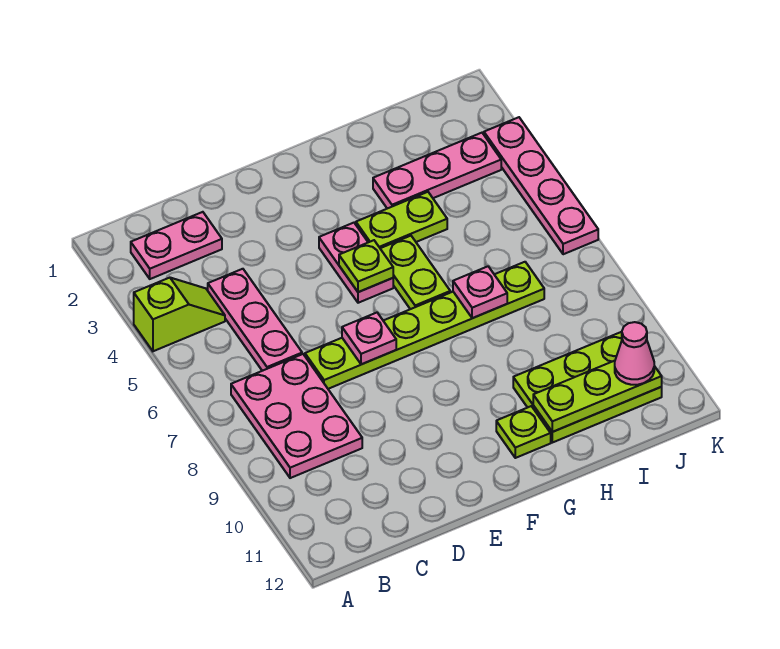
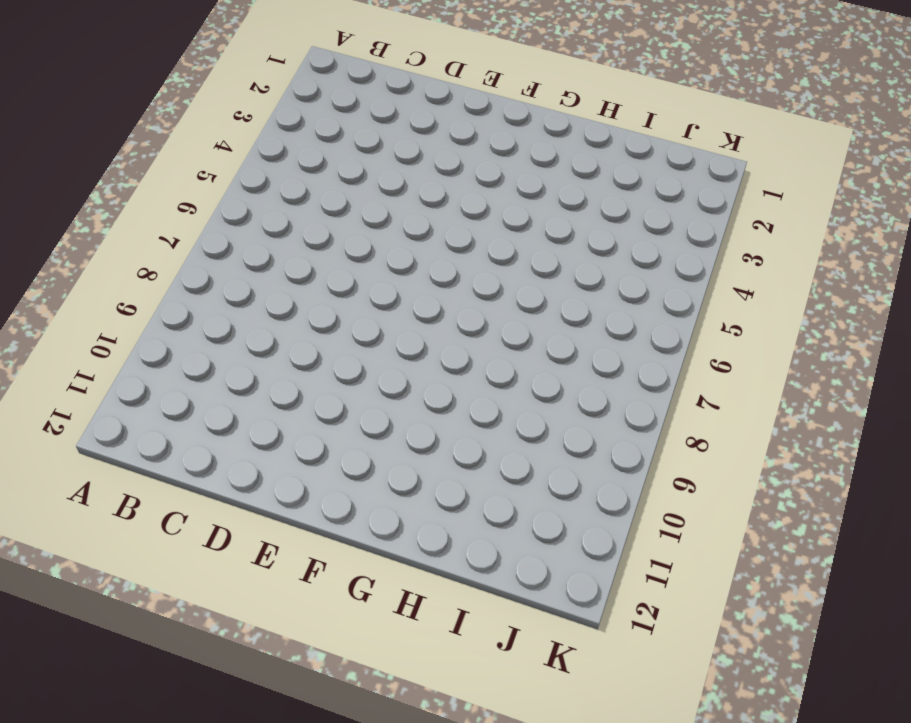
none -> lime slope A4:B4 level 1 top A
none -> pink plate B2:C2 level 1
none -> pink plate B7:C9 level 1

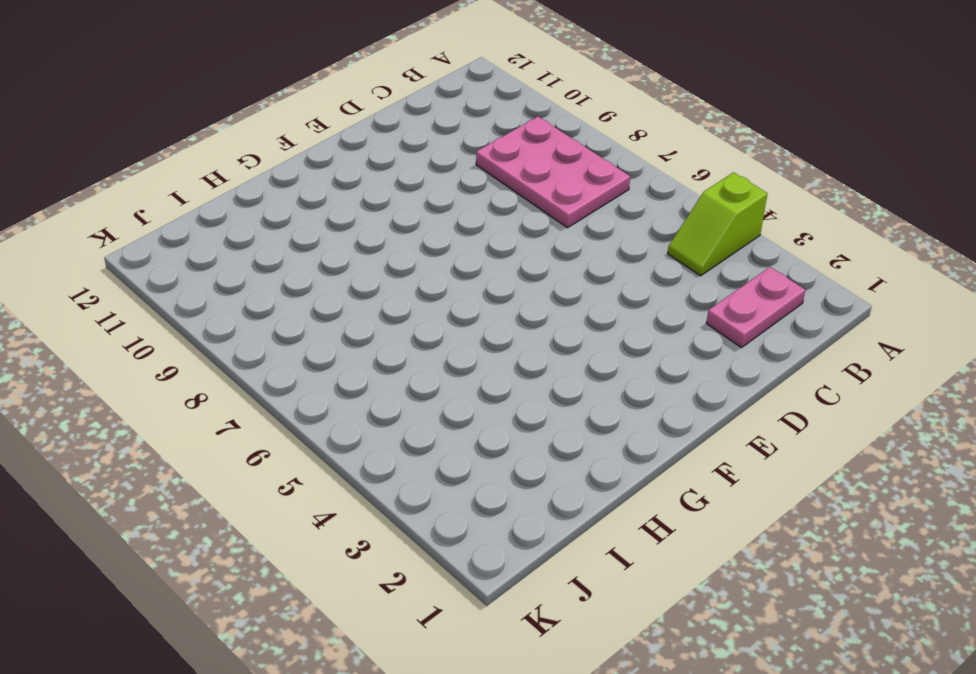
none -> pink plate C4:C6 level 1
none -> lime plate D7:I7 level 1
none -> pink plate F4:F5 level 1

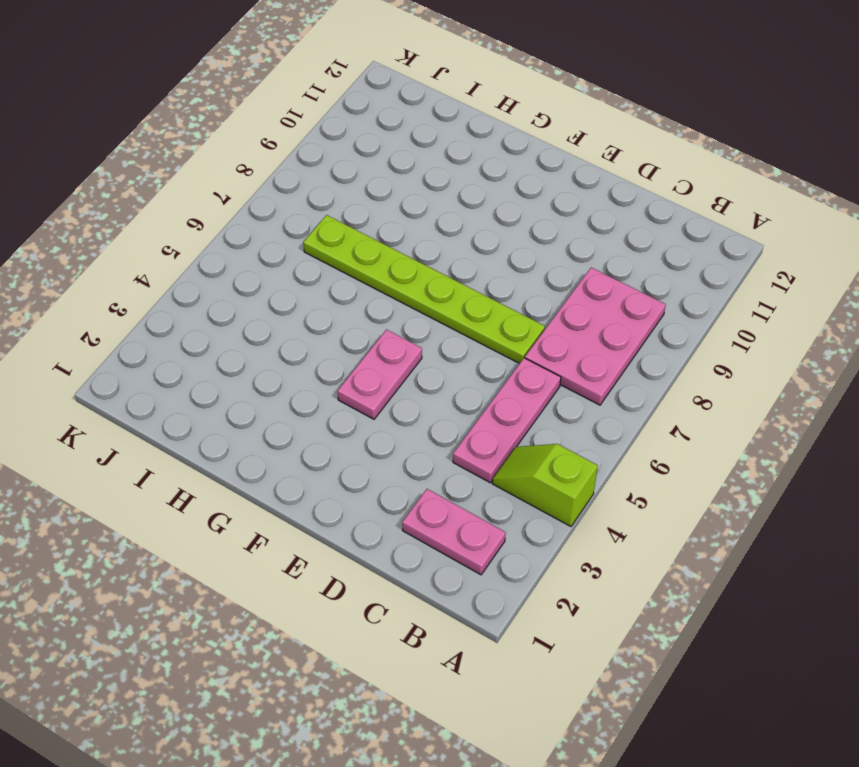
none -> lime plate G4:H4 level 1
none -> lime plate G5:G6 level 1
none -> lime plate G11 level 1

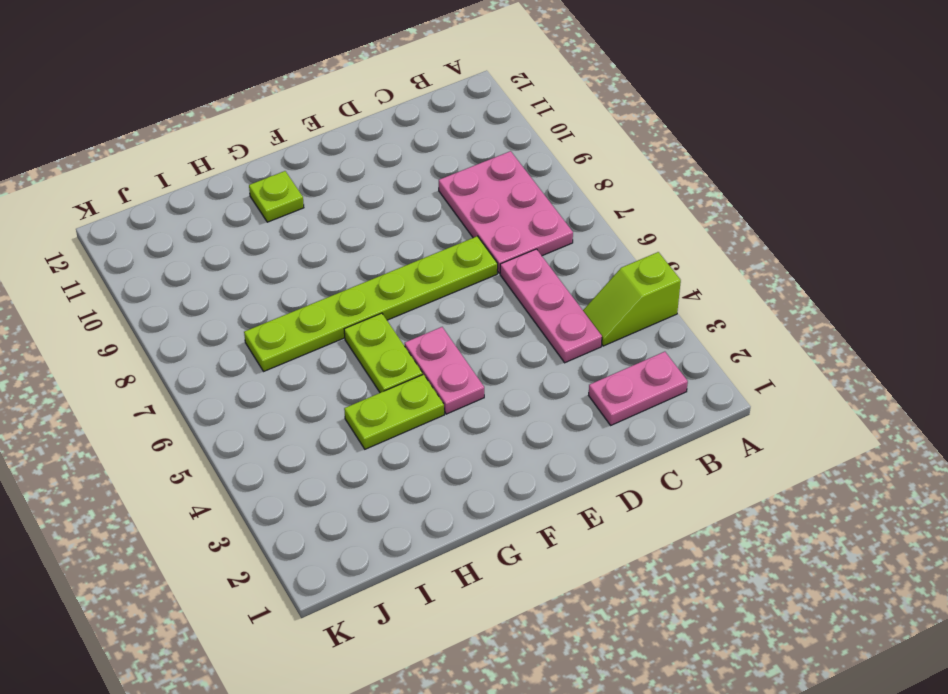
none -> pink plate H3:J3 level 1
none -> lime plate H10:J11 level 1
none -> pink plate K3:K6 level 1

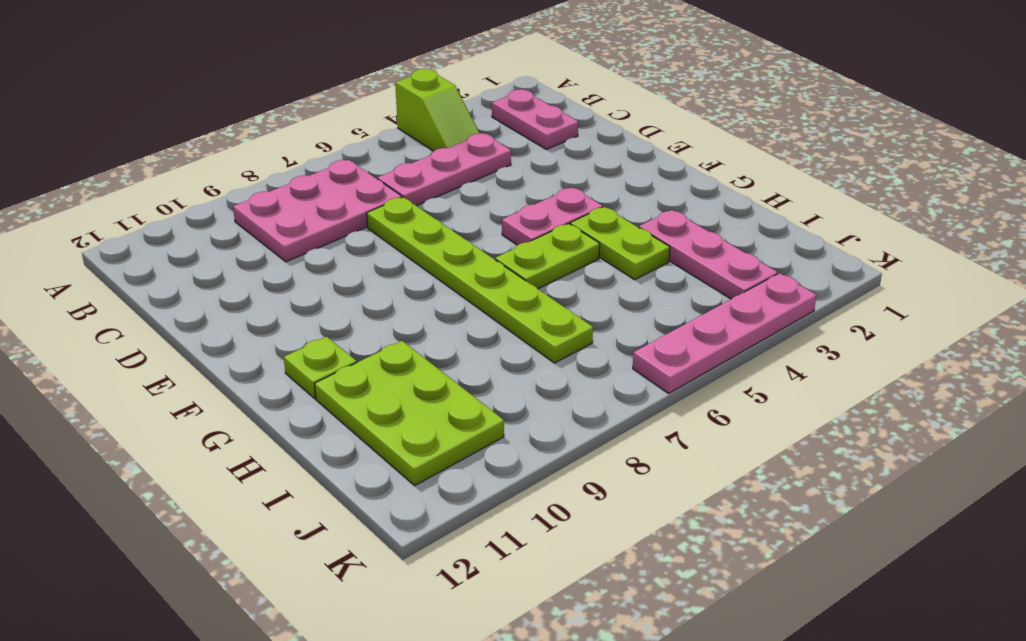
none -> pink plate E7 level 2
none -> lime plate F5 level 2
none -> pink plate H7 level 2

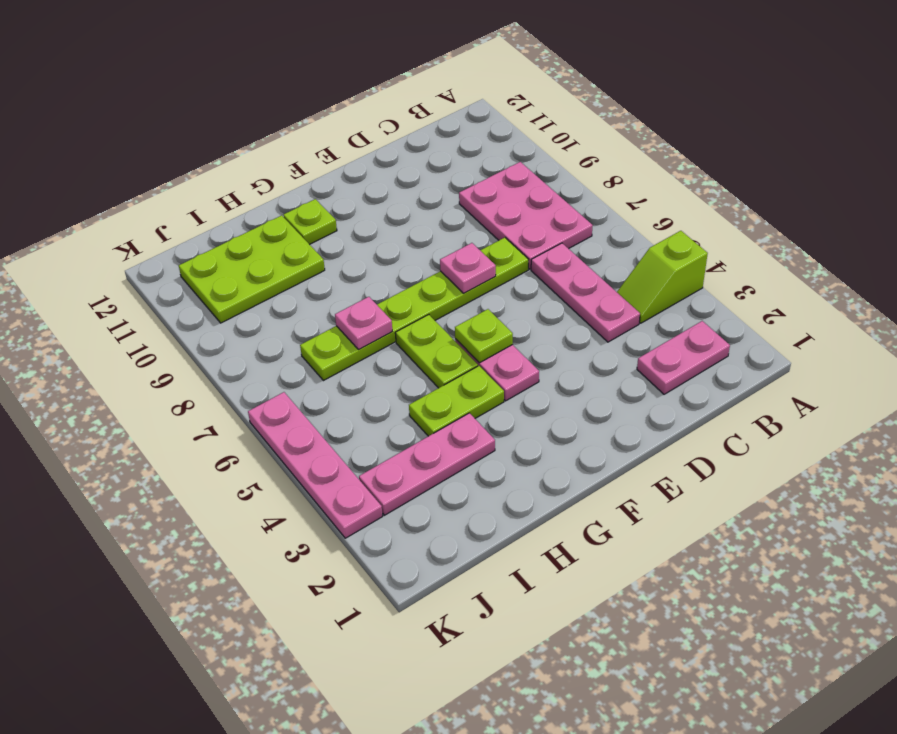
none -> lime plate H11:J11 level 2
none -> pink cone J11 level 3

